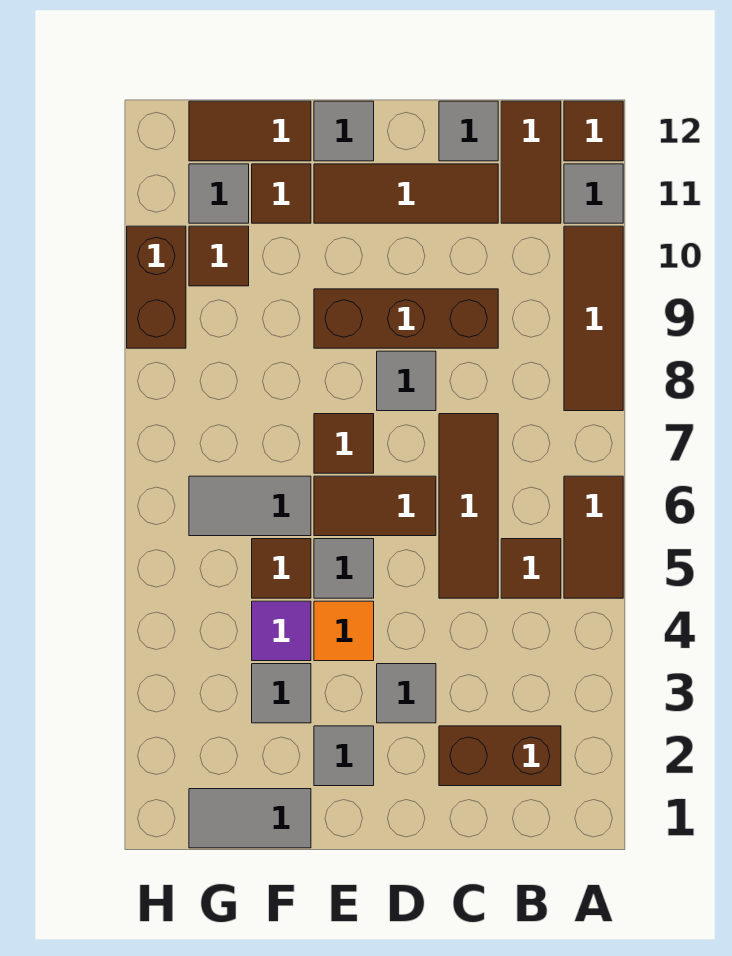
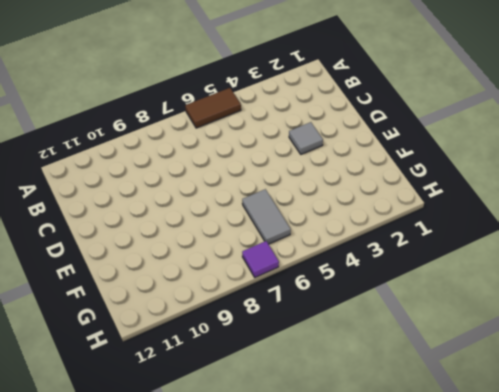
purple tile H7 level 1 -> purple tile F4 level 1
none -> brown tile A8:A10 level 1
none -> grey tile A11 level 1
none -> brown tile A12 level 1

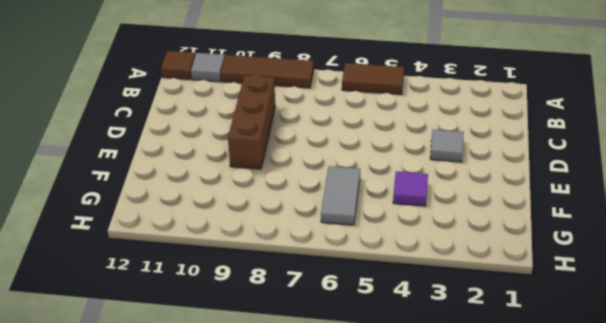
none -> brown brick B2:C2 level 1
none -> brown tile B5 level 1
none -> brown tile B11:B12 level 1

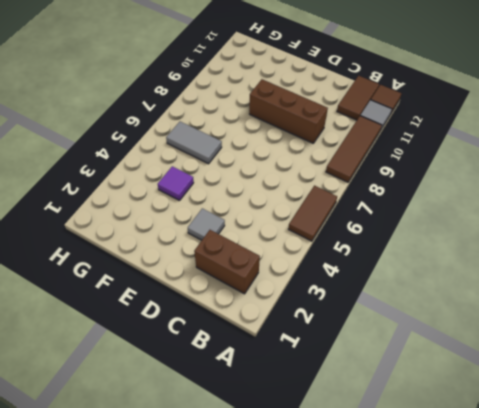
none -> brown tile B5 level 1
none -> brown tile C5:C7 level 1
none -> brown tile C11:E11 level 1

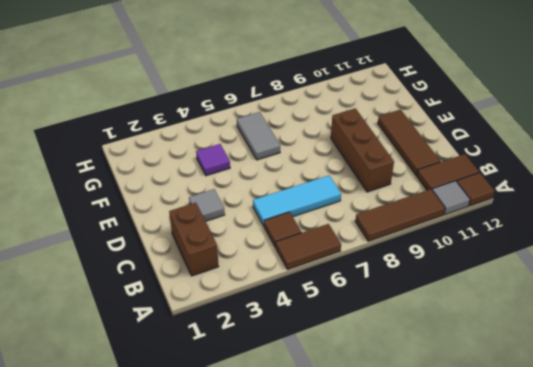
cyan tile C5:C7 level 1 -> brown tile C5:C7 level 1
none -> grey tile C12 level 1
none -> brown tile D6:E6 level 1
none -> grey tile D8 level 1

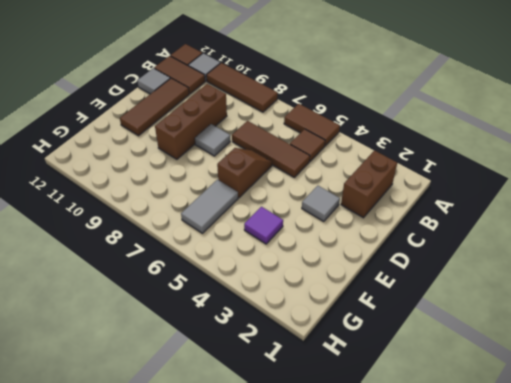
brown slope D6:E6 level 1 top E -> brown tile D6:E6 level 1
none -> grey tile E2 level 1
none -> orange tile E4 level 1
none -> grey tile E5 level 1

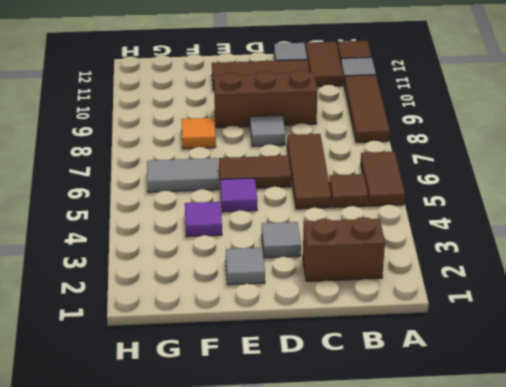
purple tile E5 level 1 -> grey tile E5 level 1
orange tile F8 level 1 -> orange tile E4 level 1
none -> brown tile E7 level 1
none -> grey tile E12 level 1
none -> grey tile F1:G1 level 1

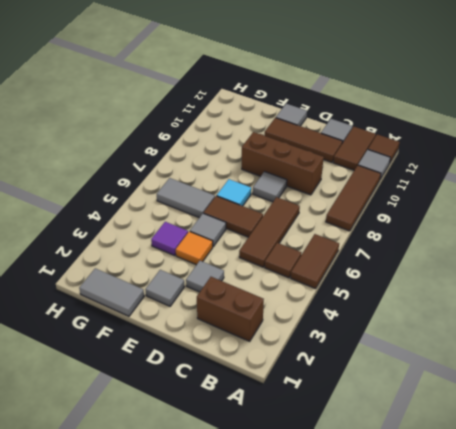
cyan tile E7 level 1 -> brown tile E7 level 1
none -> grey tile F3 level 1
none -> brown tile F5 level 1
none -> brown tile F11 level 1

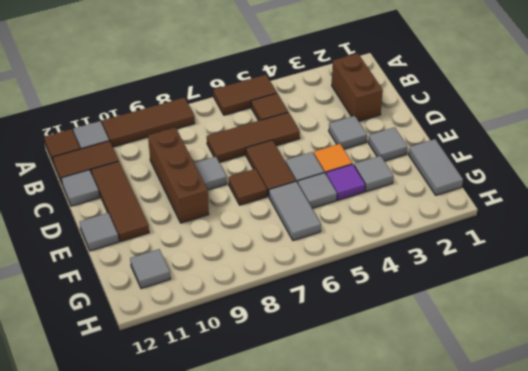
grey tile F5 level 1 -> brown tile F5 level 1
none -> brown tile F11 level 1
none -> brown tile F12:G12 level 1
none -> brown tile G10 level 1

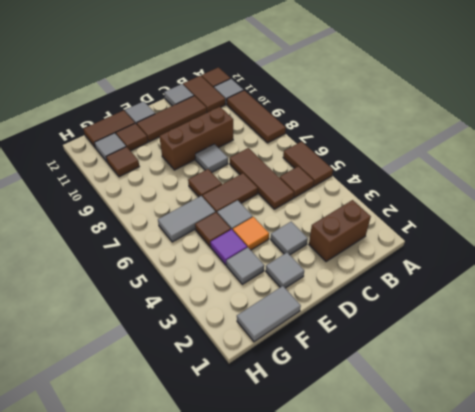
none -> brown brick H9:H10 level 1

